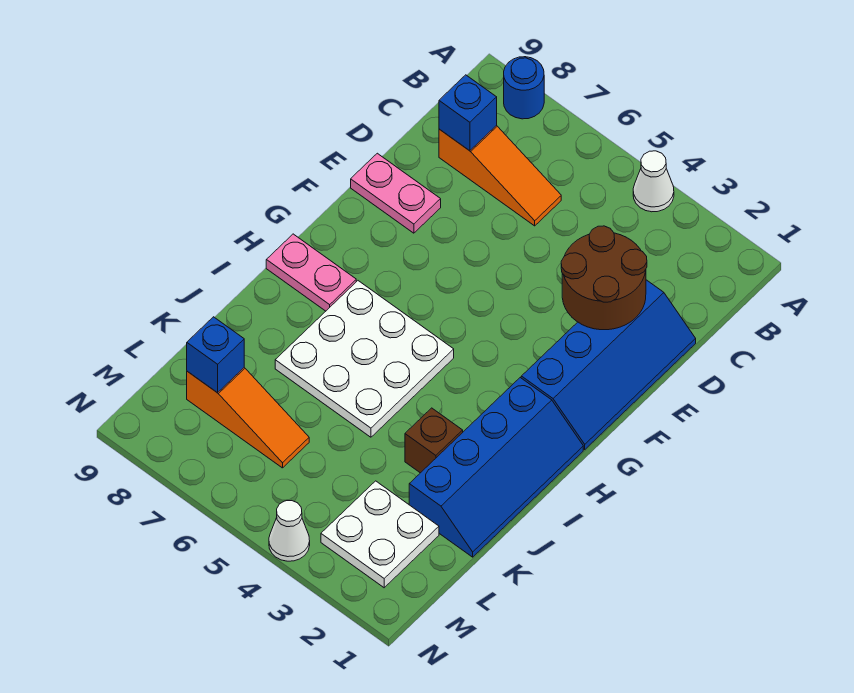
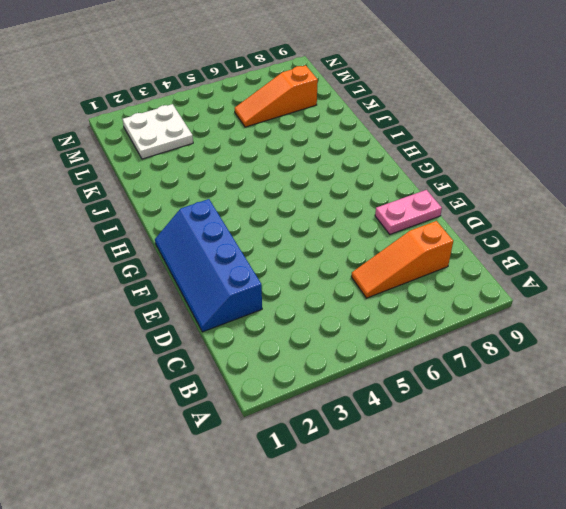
none -> white cone A4 level 1
none -> blue round brick A8 level 1
none -> blue slope H1:K2 level 1 top 2

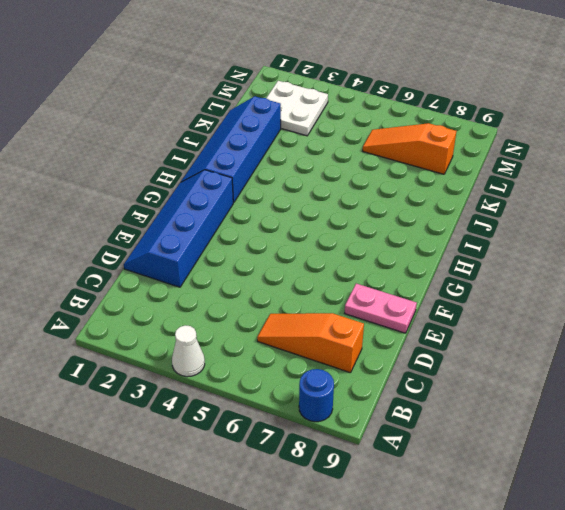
none -> white plate H5:J7 level 1
none -> pink plate H8:H9 level 1
none -> brown brick J3 level 1

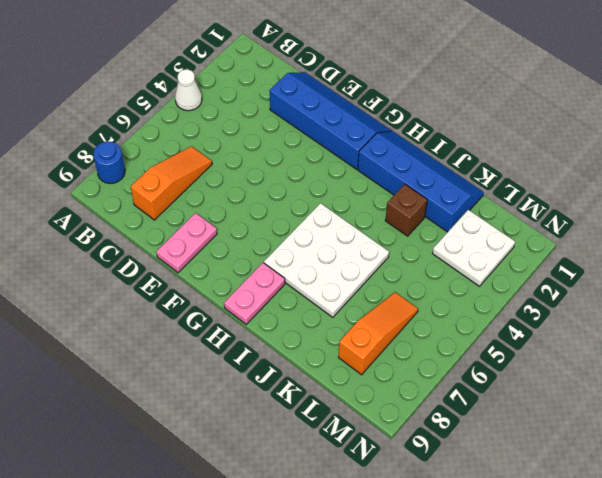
none -> white cone N4 level 1
none -> blue brick C8 level 2
none -> brown round brick D2:E3 level 2

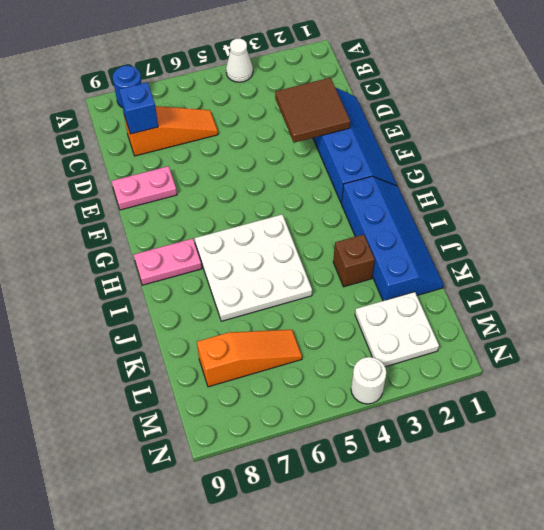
brown tile D2:E3 level 2 -> brown round brick D2:E3 level 2
white round brick N4 level 1 -> white cone N4 level 1
none -> blue brick L8 level 2

